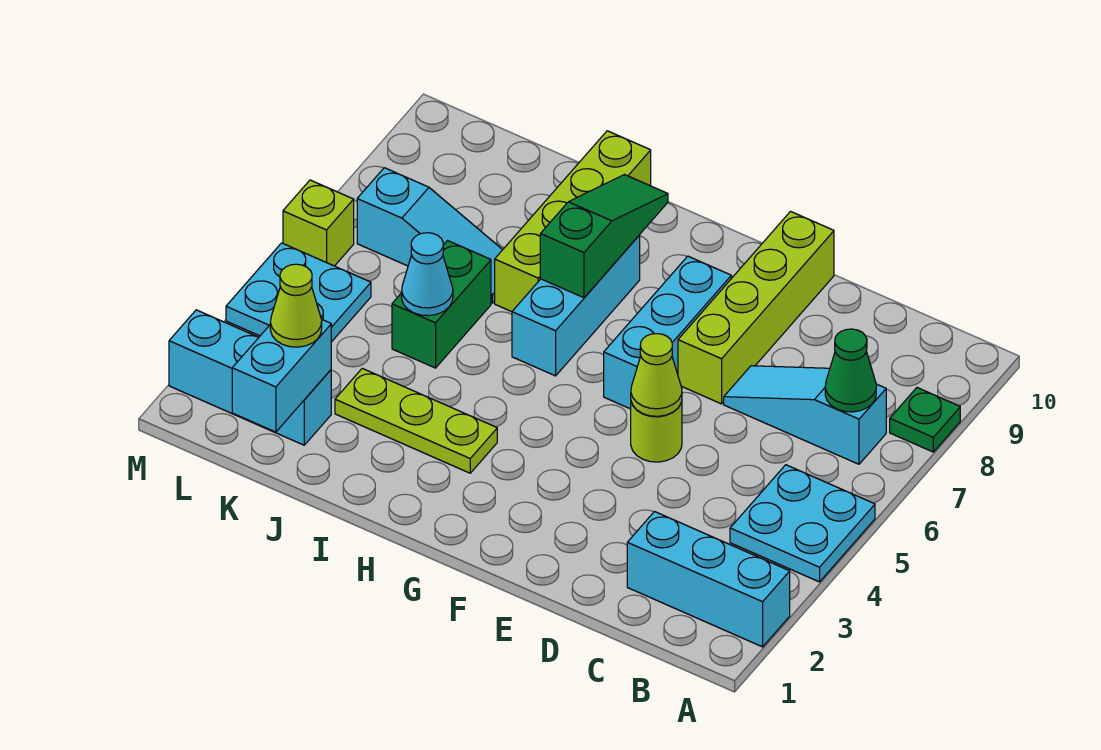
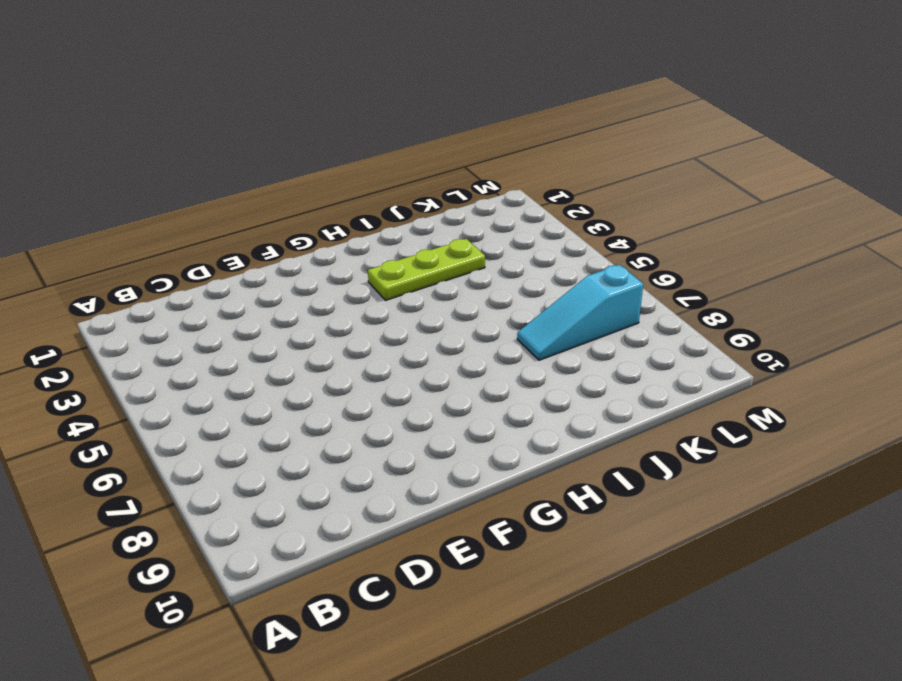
none -> cyan brick A2:C2 level 1
none -> cyan plate A4:B5 level 1
none -> green plate A8 level 1

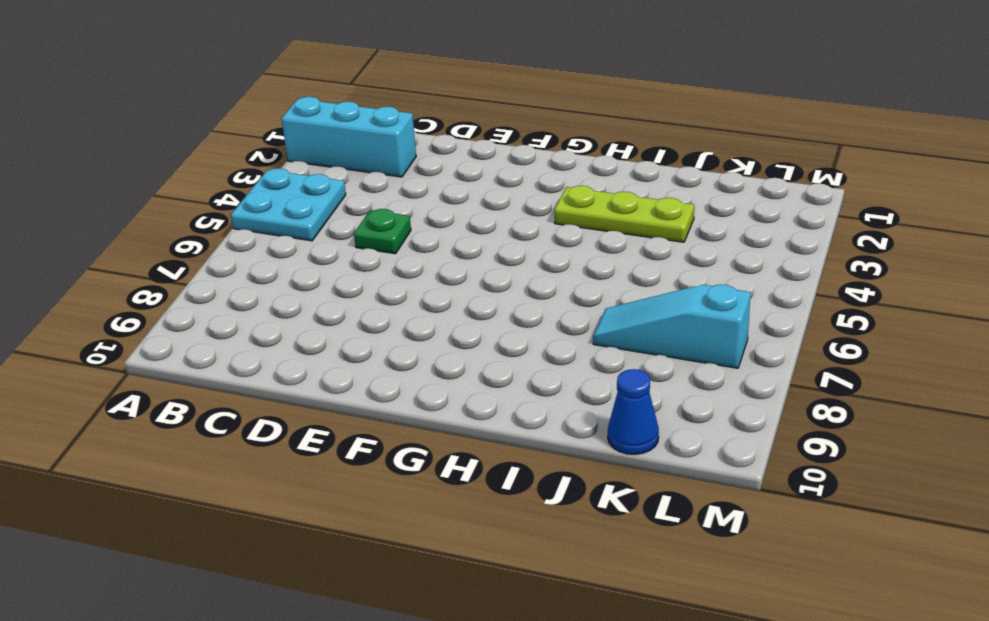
green plate D5 level 1 -> green plate A8 level 1
blue cone K10 level 1 -> none
none -> cyan slope B7:D7 level 1 top B
none -> lime round brick E5 level 1
none -> lime brick E7:E10 level 1

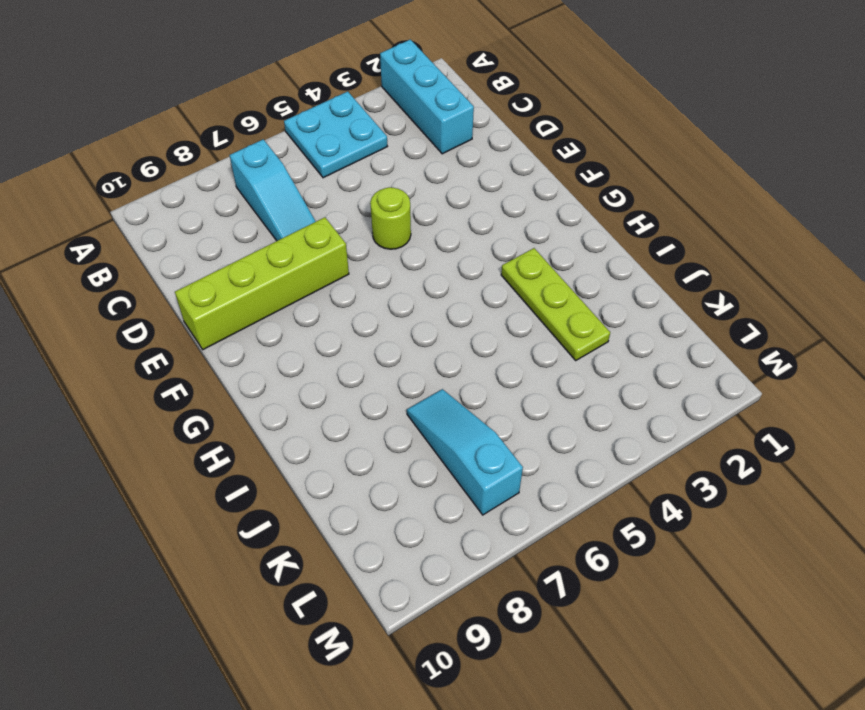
none -> green plate A8 level 1
none -> cyan brick F6:F8 level 1
none -> cyan brick H6:H8 level 1

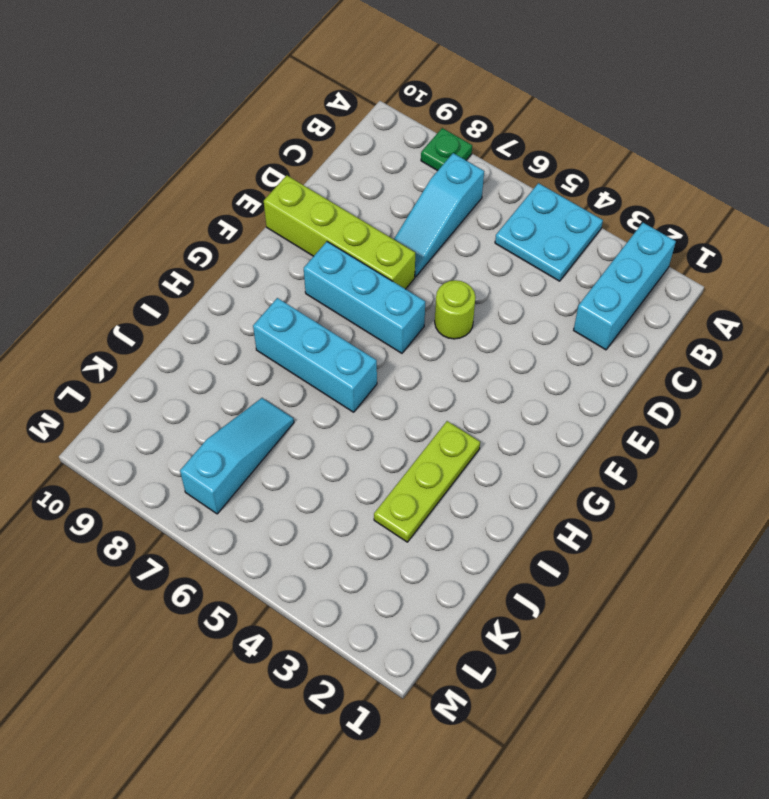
none -> lime brick I7:I10 level 1
none -> green brick J5:J6 level 1
none -> cyan brick K2:M2 level 1

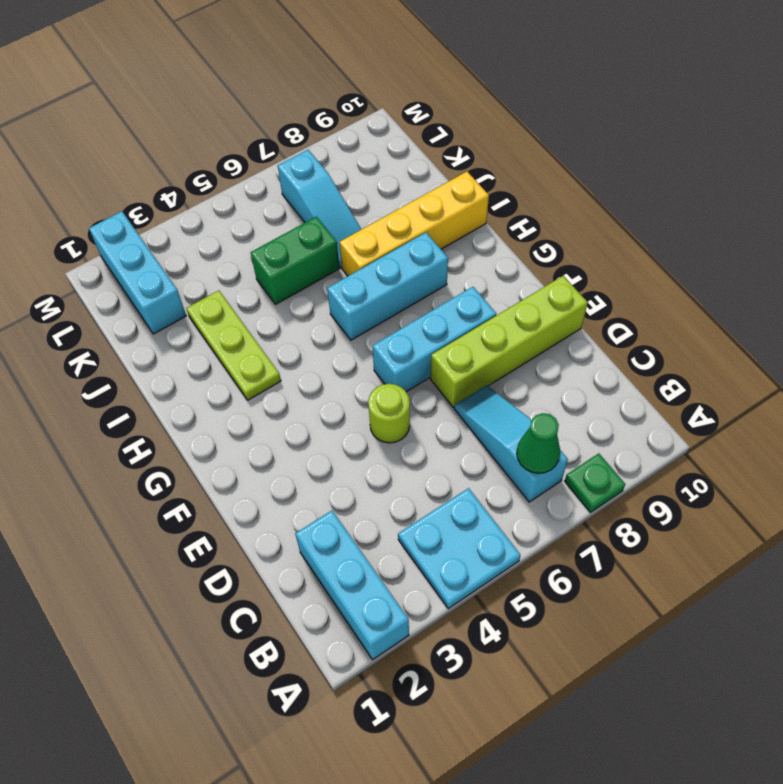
yellow brick I7:I10 level 1 -> lime brick I7:I10 level 1
none -> cyan plate L4:M5 level 1
none -> lime brick M6 level 1
none -> lime cone E5 level 2

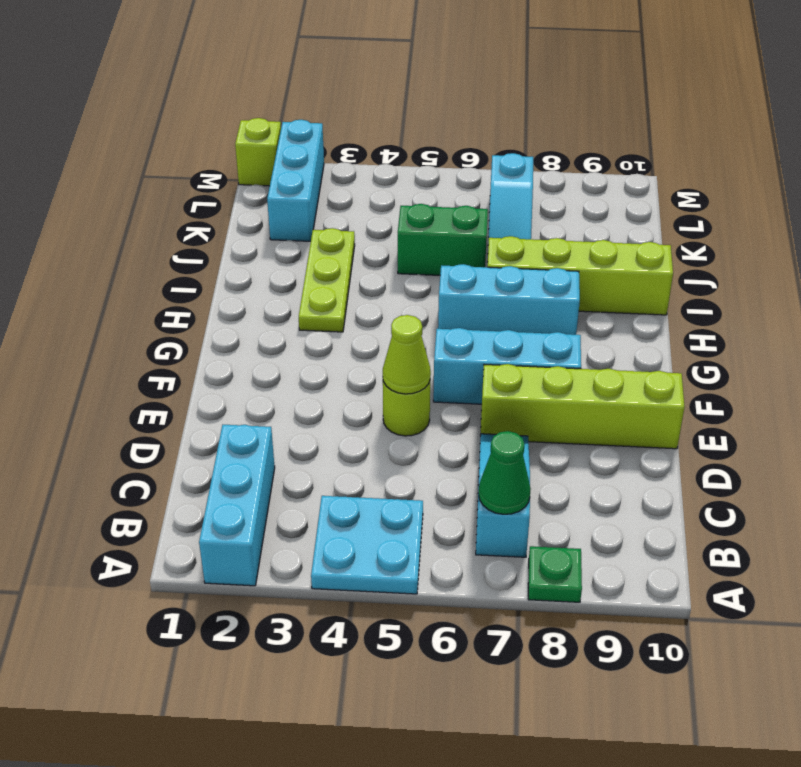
lime brick M1 level 1 -> lime brick M6 level 1
none -> cyan plate L4:M5 level 1
none -> green slope H7:H9 level 2 top 7
none -> cyan cone J5 level 2

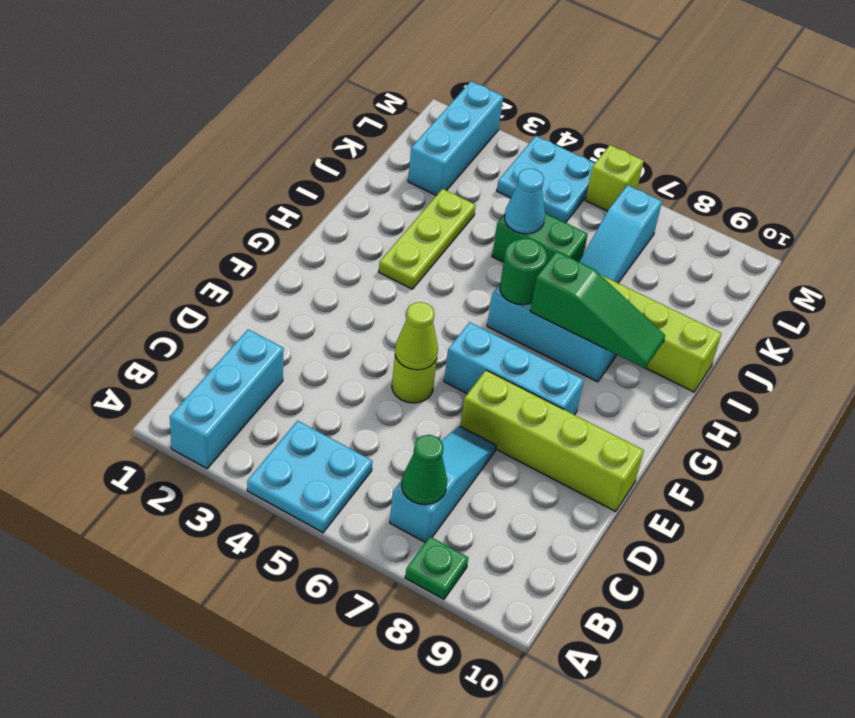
green round brick H6 level 2 -> none
none -> cyan brick K1:K2 level 2
none -> lime cone K2 level 3

